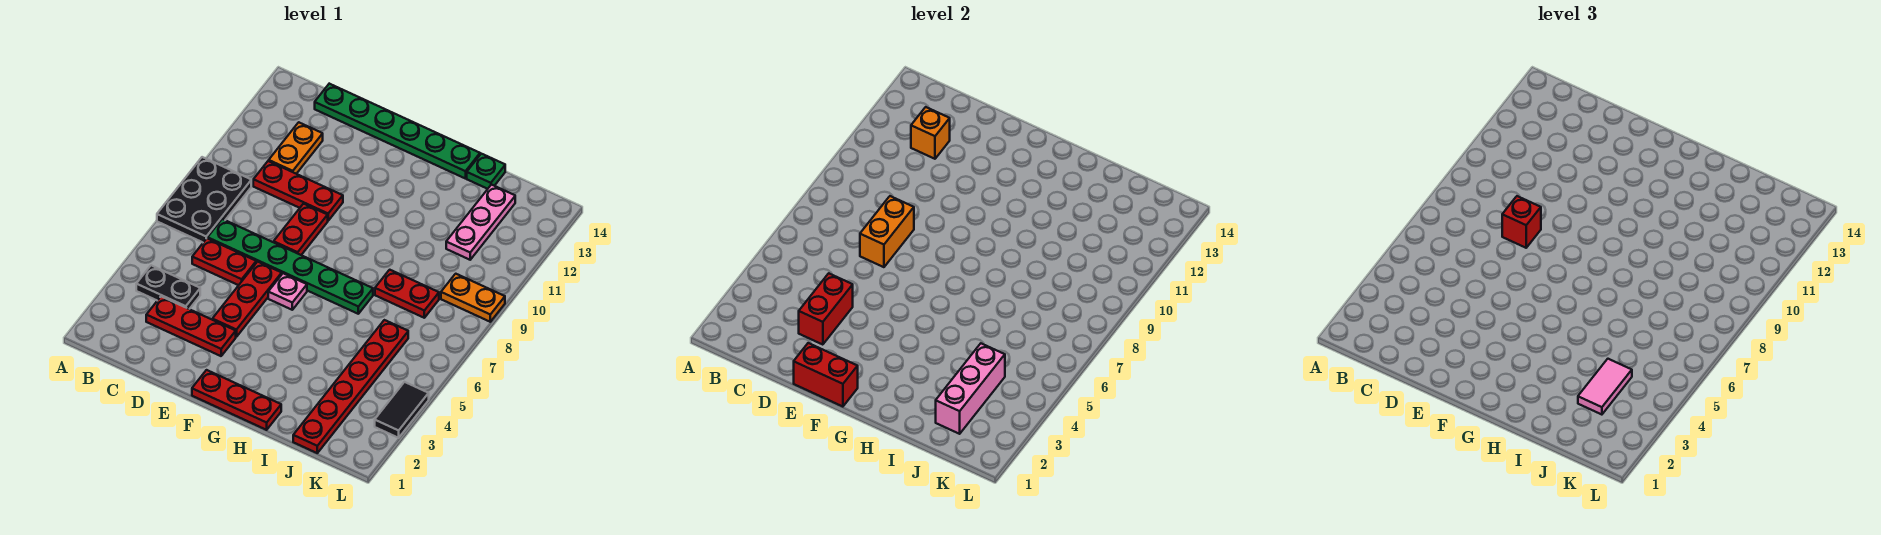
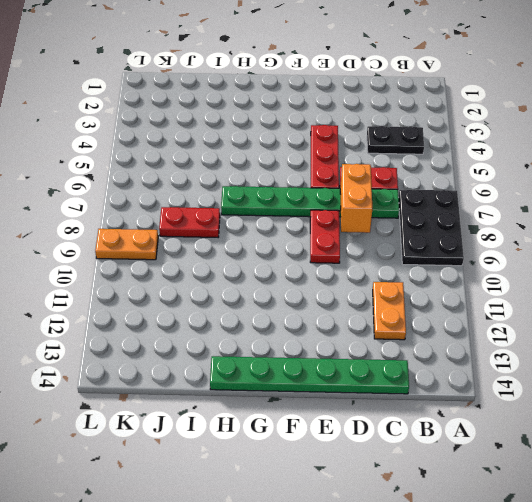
none -> red plate C3:E3 level 1
none -> red plate C10:E10 level 1
none -> red plate F1:H1 level 1

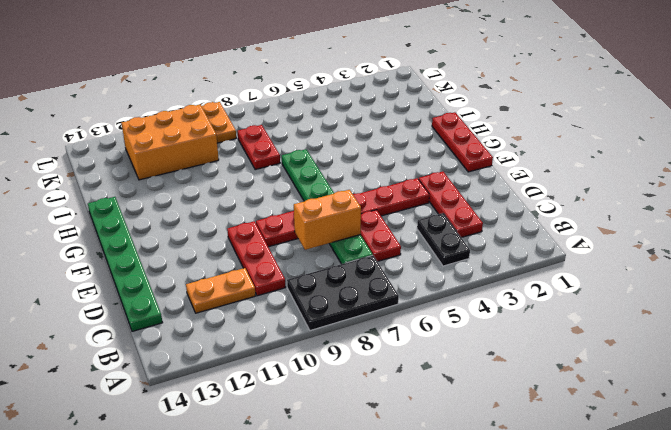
orange brick J10:K12 level 1 -> pink plate J11:J13 level 1
none -> pink plate F6 level 1
none -> green plate I14 level 1
none -> red plate J1:J6 level 1

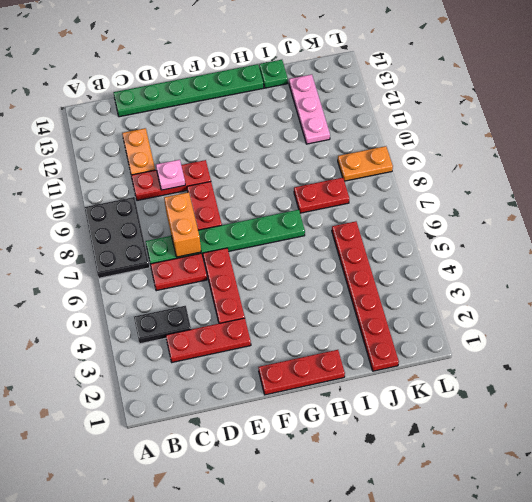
pink plate D10 level 2 -> pink plate F6 level 1
none -> black tile L3:L4 level 1
none -> orange brick C12 level 2
none -> red brick D3:D4 level 2

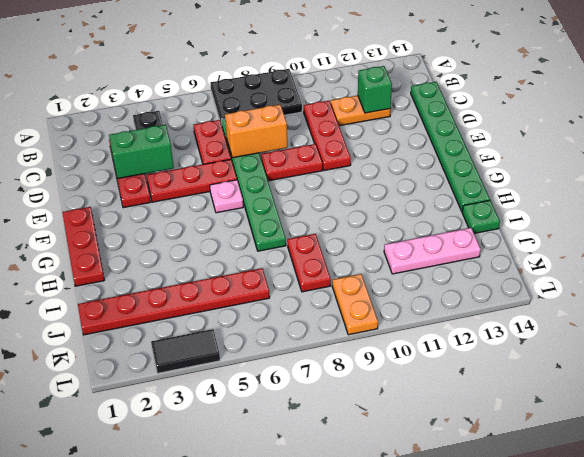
green brick C12 level 2 -> orange brick C12 level 2
green brick D3:D4 level 2 -> red brick D3:D4 level 2
none -> red brick E1:F1 level 2
none -> pink brick J2:J4 level 2
none -> red brick D8 level 3

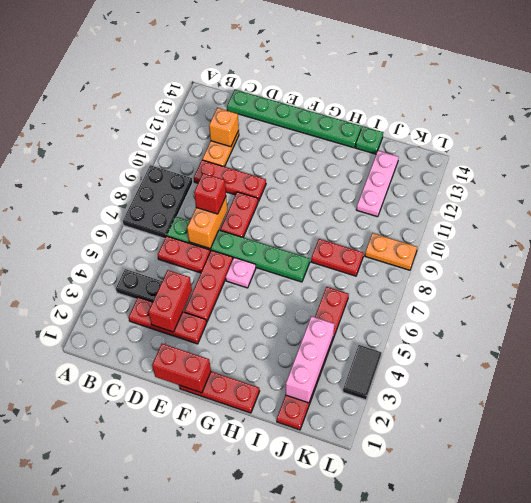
none -> pink tile J3:J4 level 3

